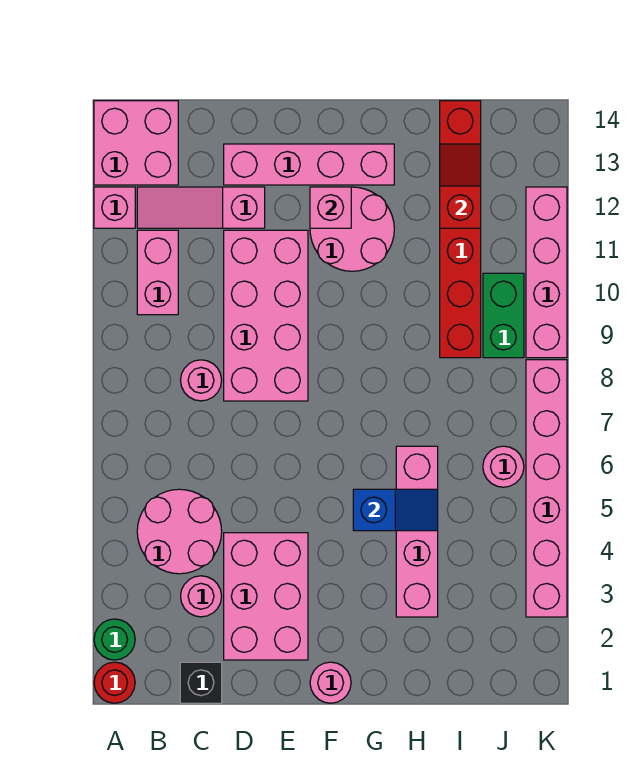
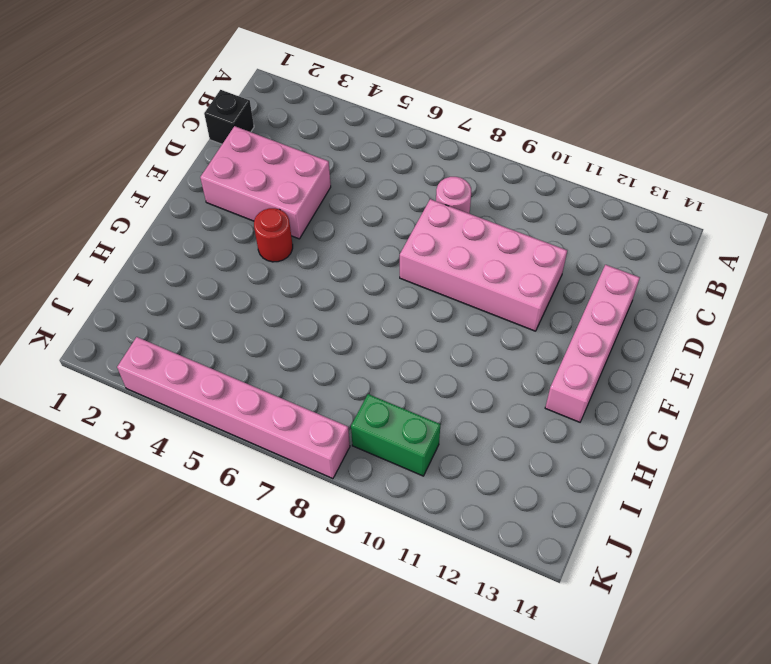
red round brick F4 level 1 -> red round brick A1 level 1
none -> green round brick A2 level 1
none -> pink brick A12 level 1
none -> pink brick A13:B14 level 1

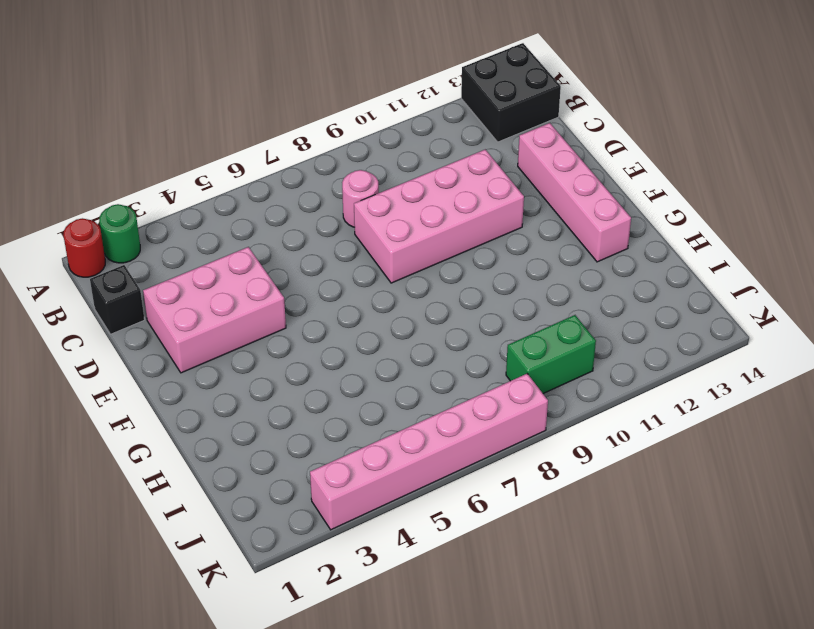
black brick A13:B14 level 1 -> pink brick A13:B14 level 1
none -> pink brick A12 level 1
none -> pink round brick B4:C5 level 1
none -> pink brick B10:B11 level 1

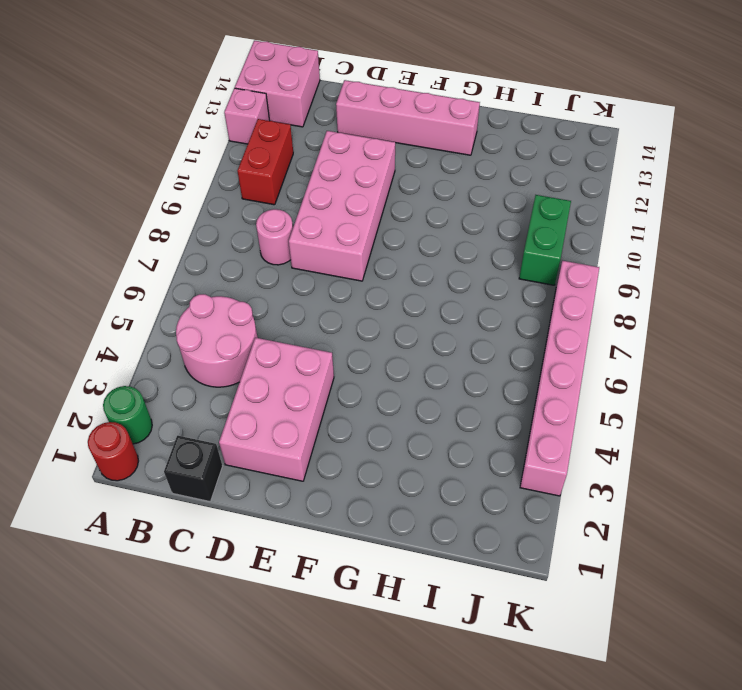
red brick B10:B11 level 1 -> pink brick B10:B11 level 1
none -> pink slope B12:D12 level 1 top D
none -> pink round brick C3 level 1
none -> pink round brick F1 level 1

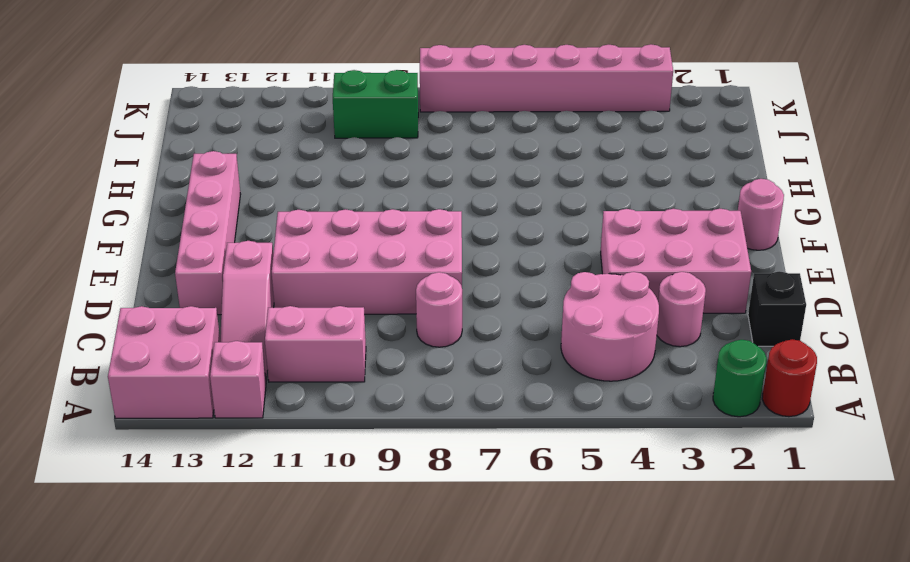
none -> pink round brick F11:G12 level 1
none -> pink brick H3:H6 level 1
none -> red brick I9:I14 level 1

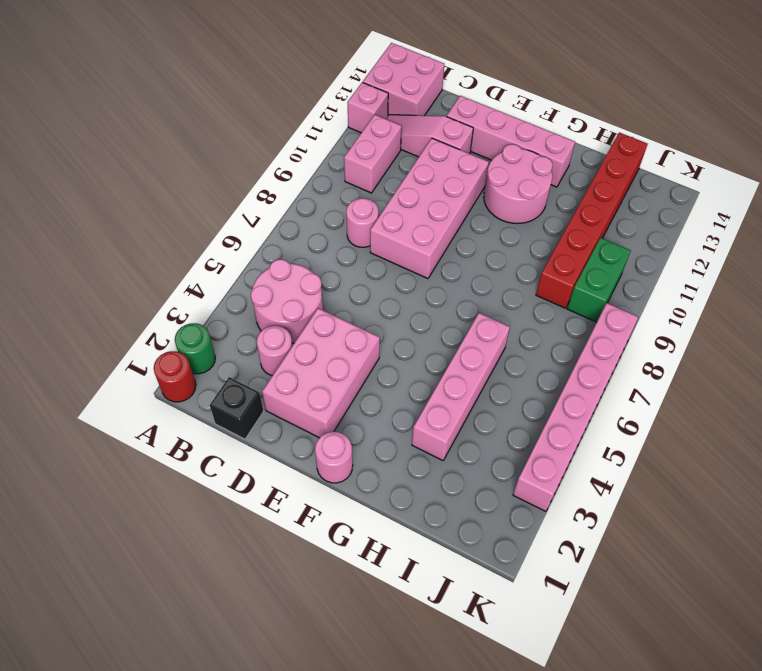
none -> pink round brick J6 level 1
none -> pink brick K9:K12 level 1
none -> pink brick F12 level 2

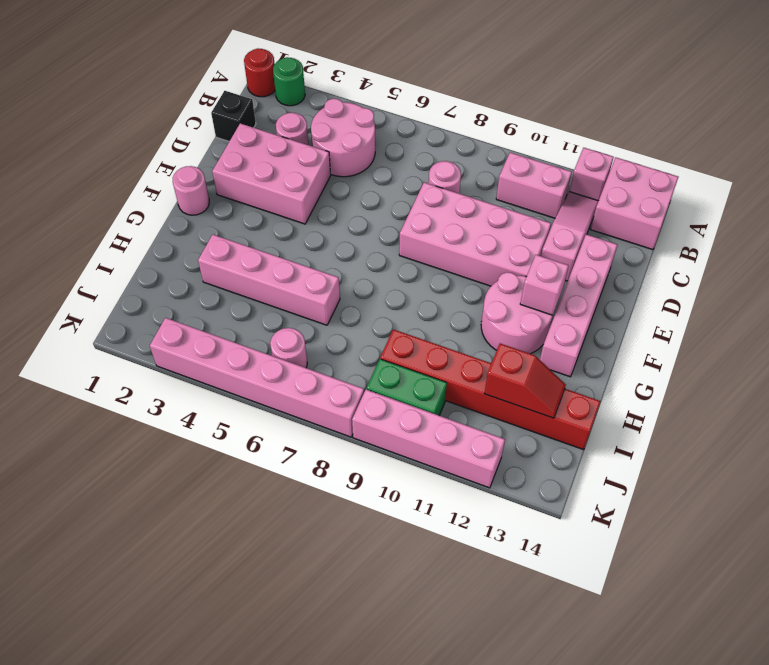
none -> blue slope G5:H5 level 2 top G

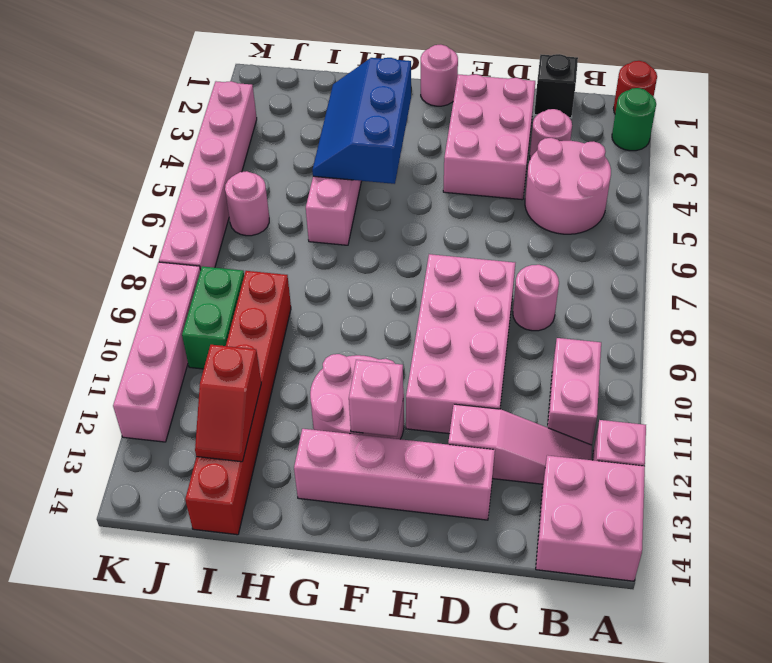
blue slope G3:H5 level 2 top G -> blue slope G5:H5 level 2 top G

